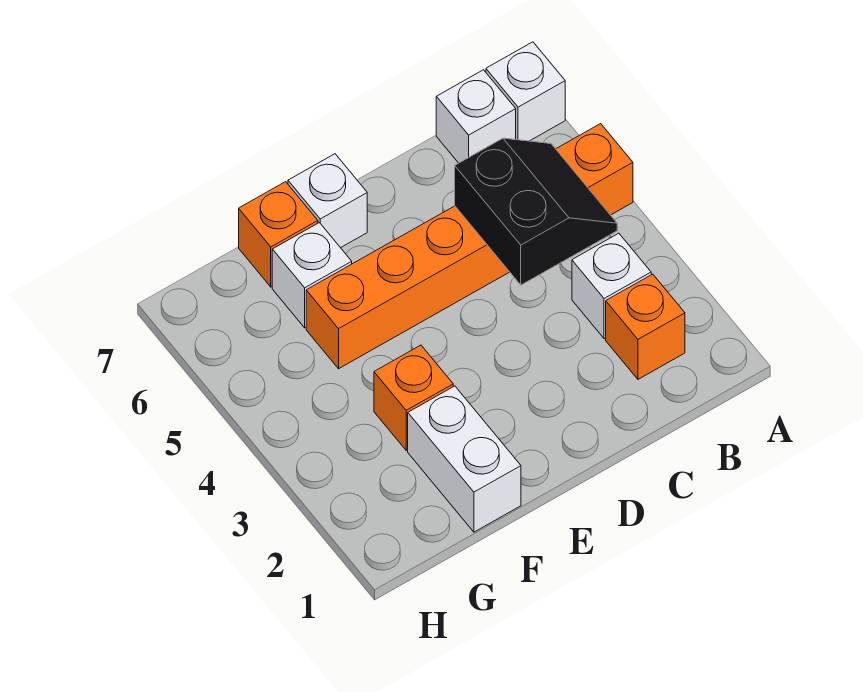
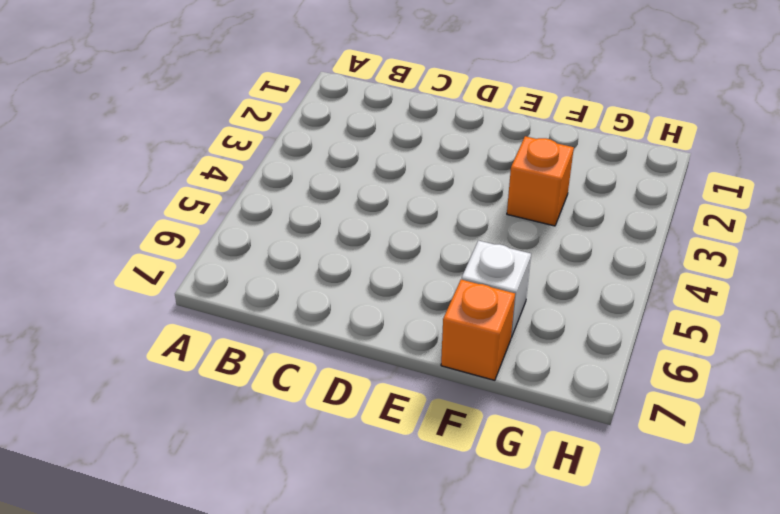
none -> orange brick A5:F5 level 1
none -> white brick A7 level 1

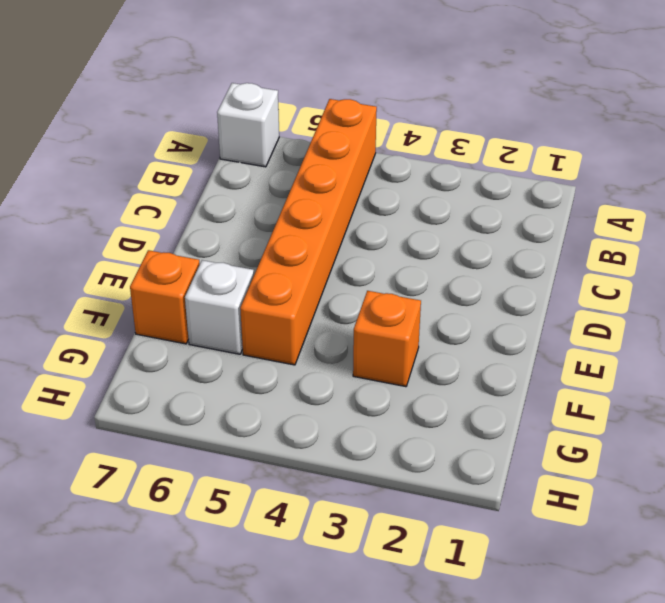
none -> orange brick B2 level 1
none -> white brick B3 level 1

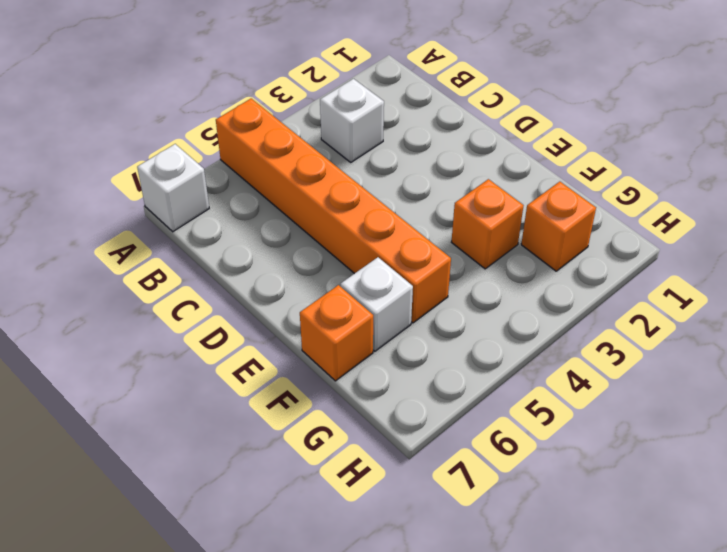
orange brick G2 level 1 -> orange brick B2 level 1
none -> white brick B7 level 1
none -> white brick E7 level 1

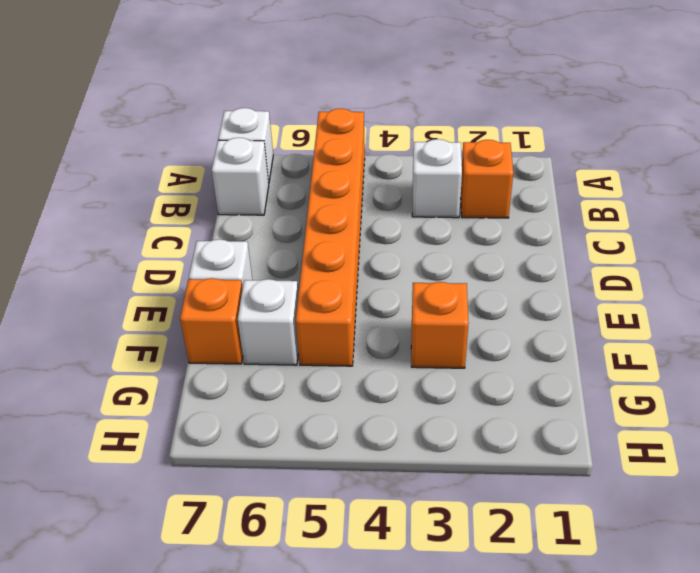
none -> white brick F1:F2 level 1
none -> black slope B4:C5 level 2 top C

